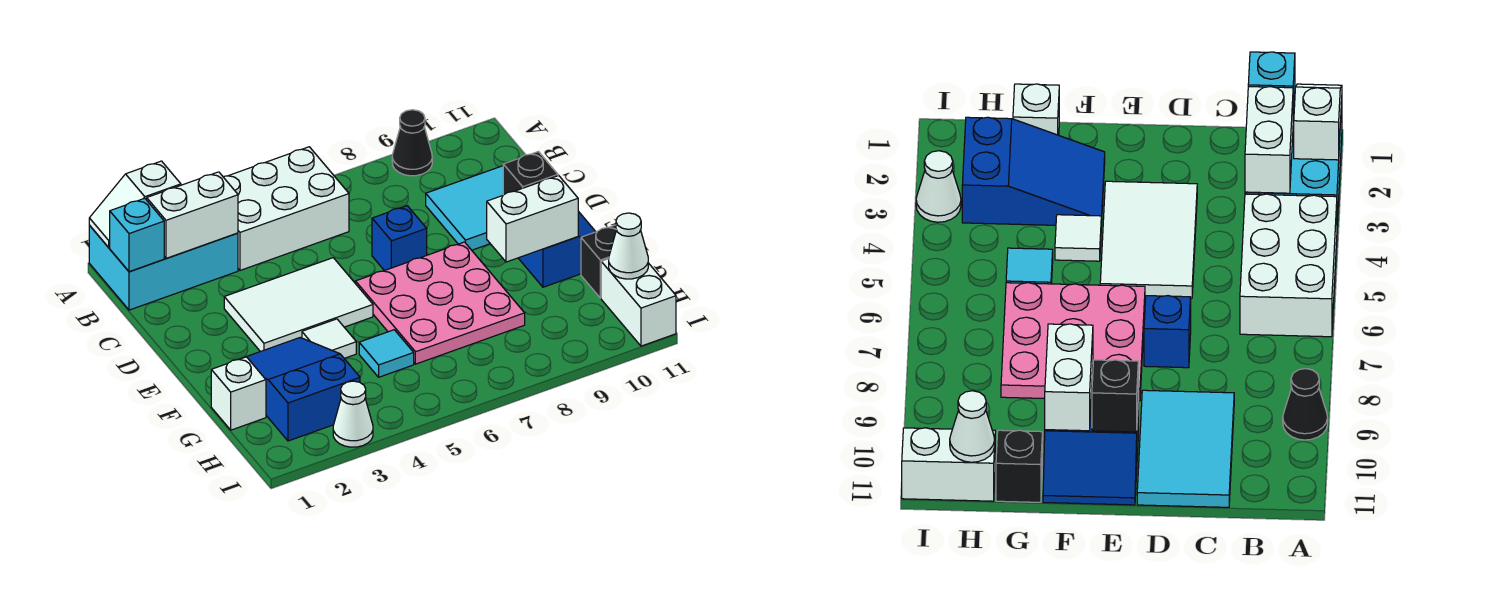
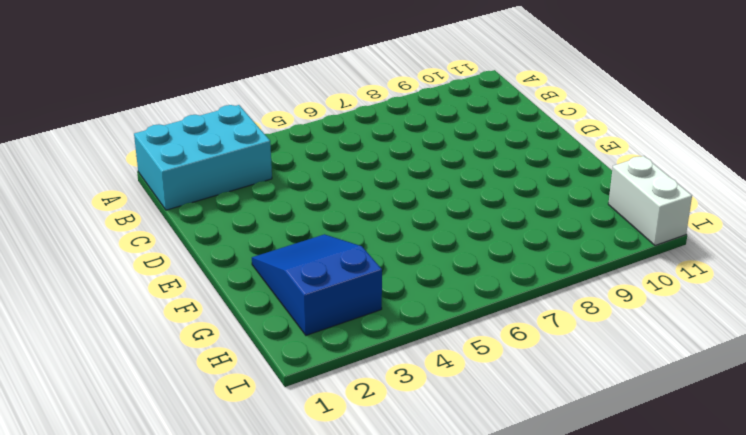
none -> white brick A4:B6 level 1
none -> black cone A9 level 1
none -> cyan tile C9:D11 level 1

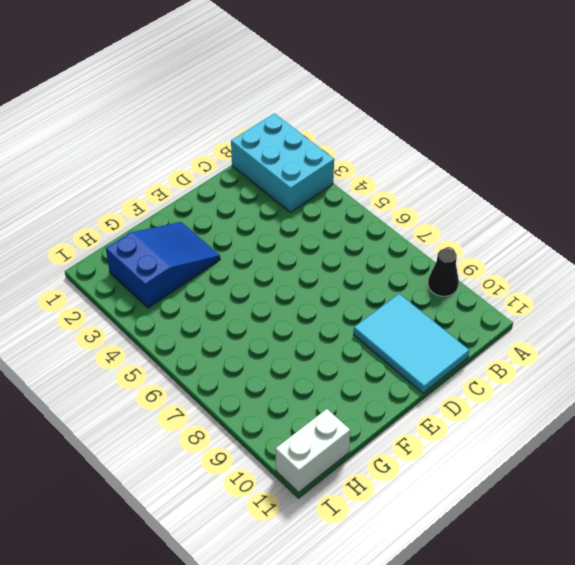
none -> white brick A4:B6 level 1
none -> white tile D3:E5 level 1
none -> blue brick D7 level 1

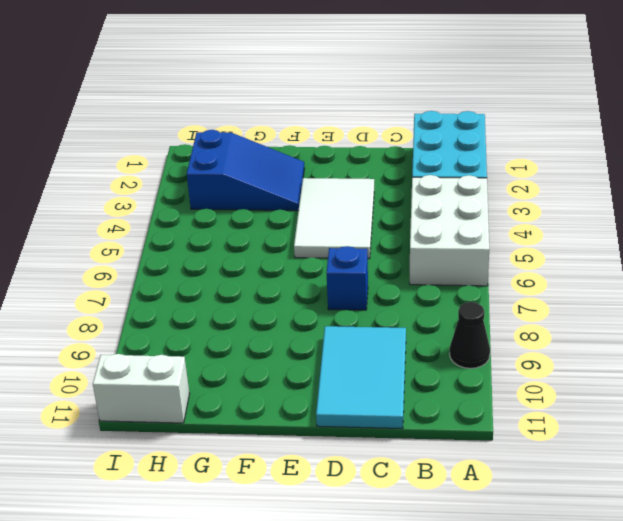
none -> pink plate E6:G8 level 1
none -> blue slope E10:F11 level 1 top 10
none -> white tile F4 level 1

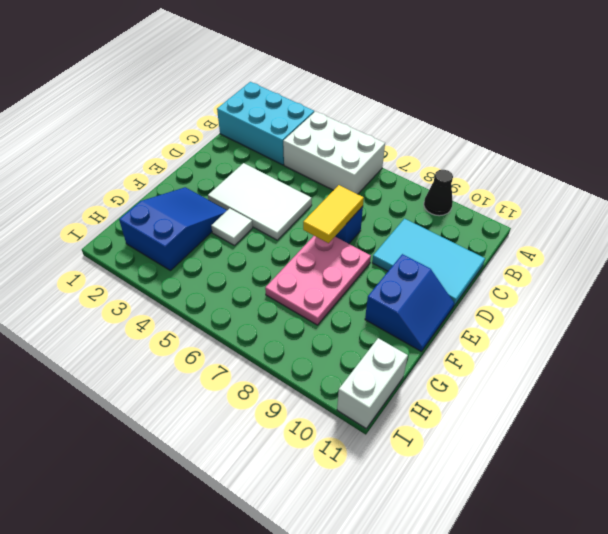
yellow tile D7:E7 level 2 -> none
pink plate E7:G8 level 1 -> pink plate E6:G8 level 1
none -> white brick G1 level 1
none -> cyan tile G5 level 1
none -> black brick G11 level 1

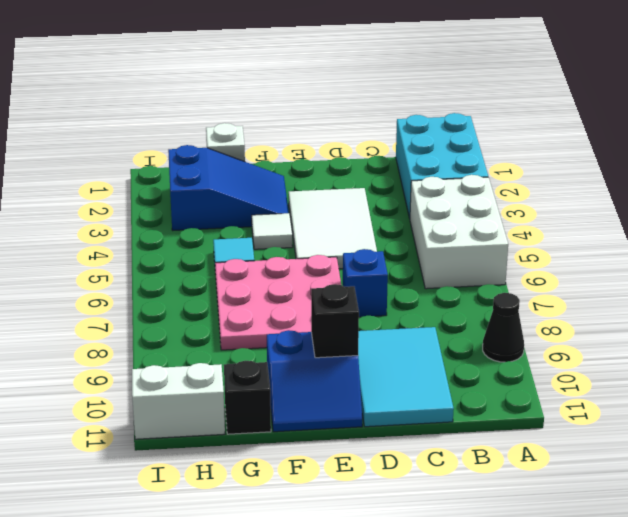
none -> white cone I3 level 1
none -> white slope A1:A2 level 2 top 2
none -> cyan brick B1 level 2

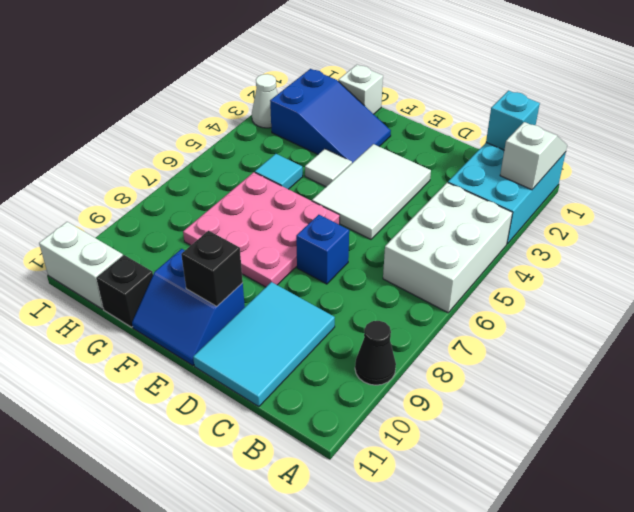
none -> white brick B2:B3 level 2
none -> white brick F9:F10 level 2
none -> white cone H11 level 2

